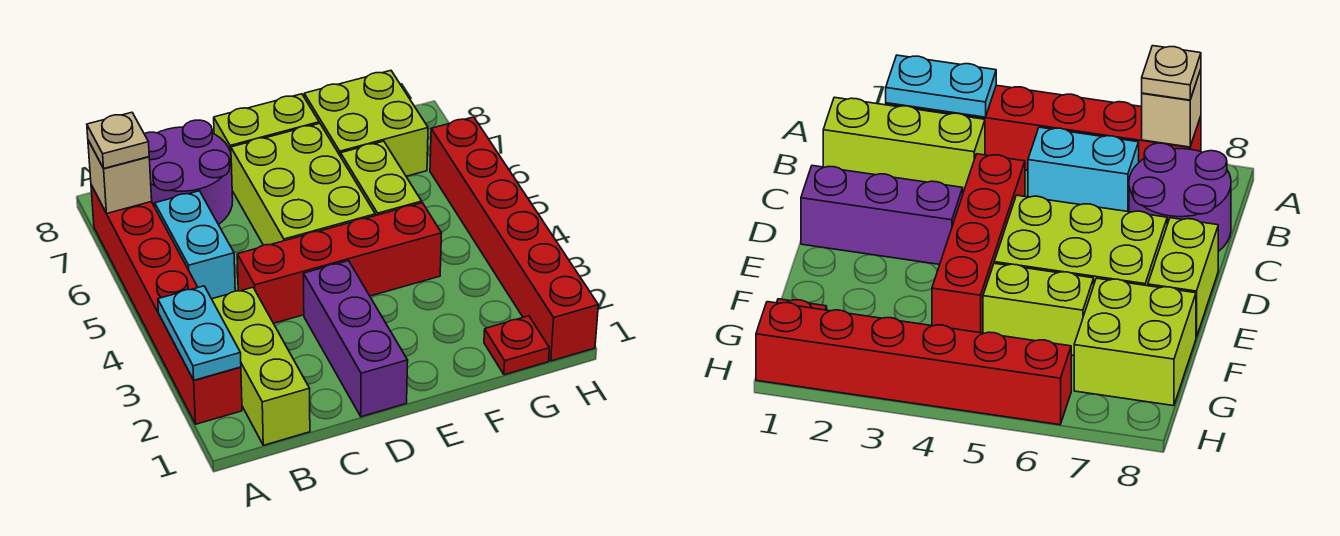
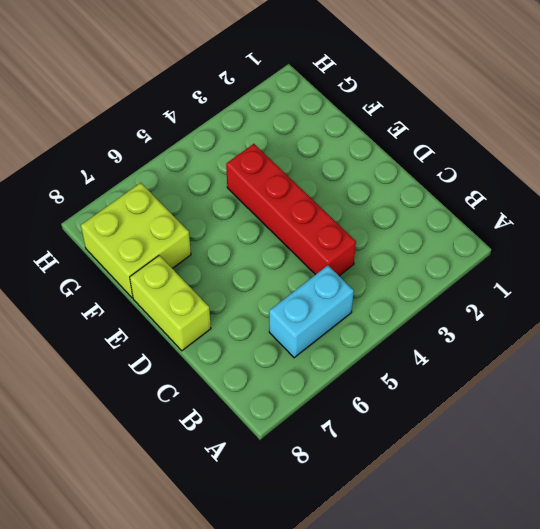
none -> red brick A2:A7 level 1
none -> lime brick B1:B3 level 1
none -> purple round brick B7:C8 level 1

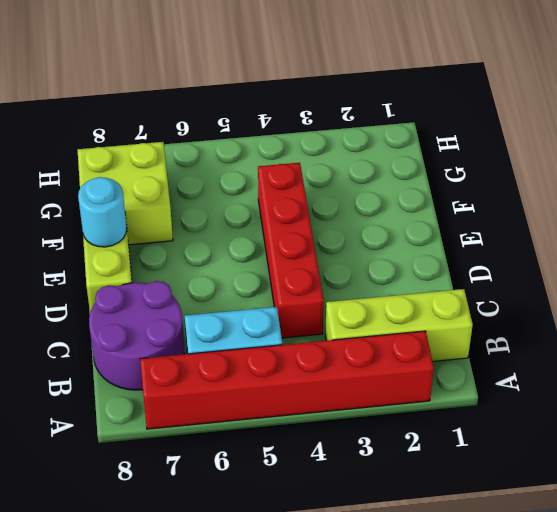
cyan round brick E8 level 2 -> none
none -> purple brick D1:D3 level 1
none -> lime brick D5:E7 level 1
none -> lime brick F5:F6 level 1

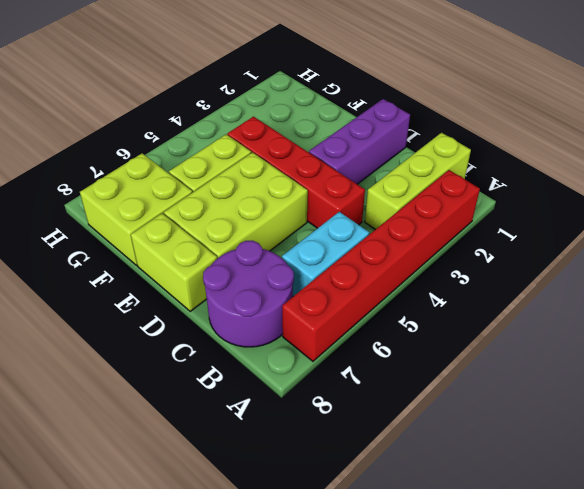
none -> red plate G1 level 1
none -> red brick H1:H6 level 1
none -> cyan plate A2:A3 level 2

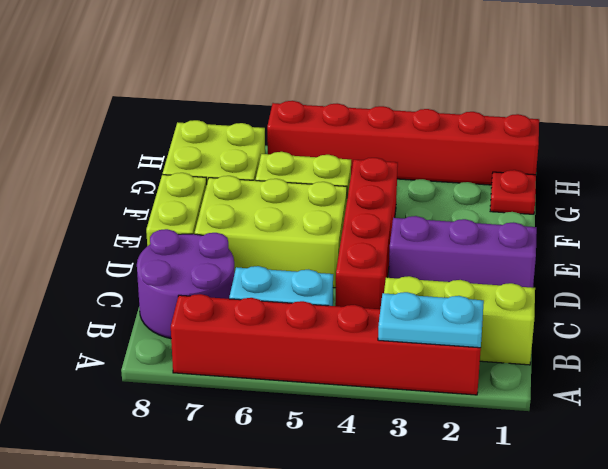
none -> tan brick A7 level 2
none -> tan plate A7 level 3

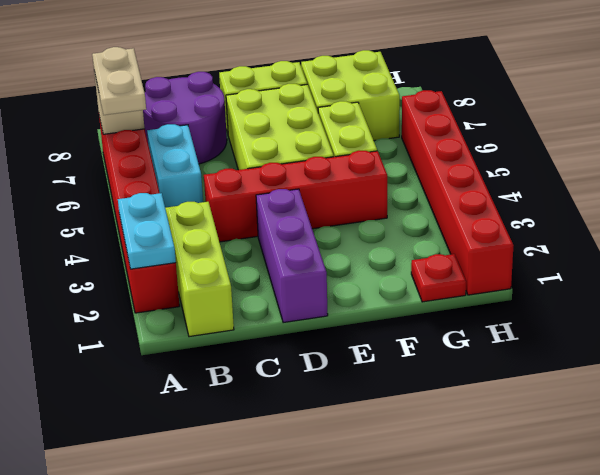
tan plate A6:A7 level 3 -> tan plate A7 level 3

